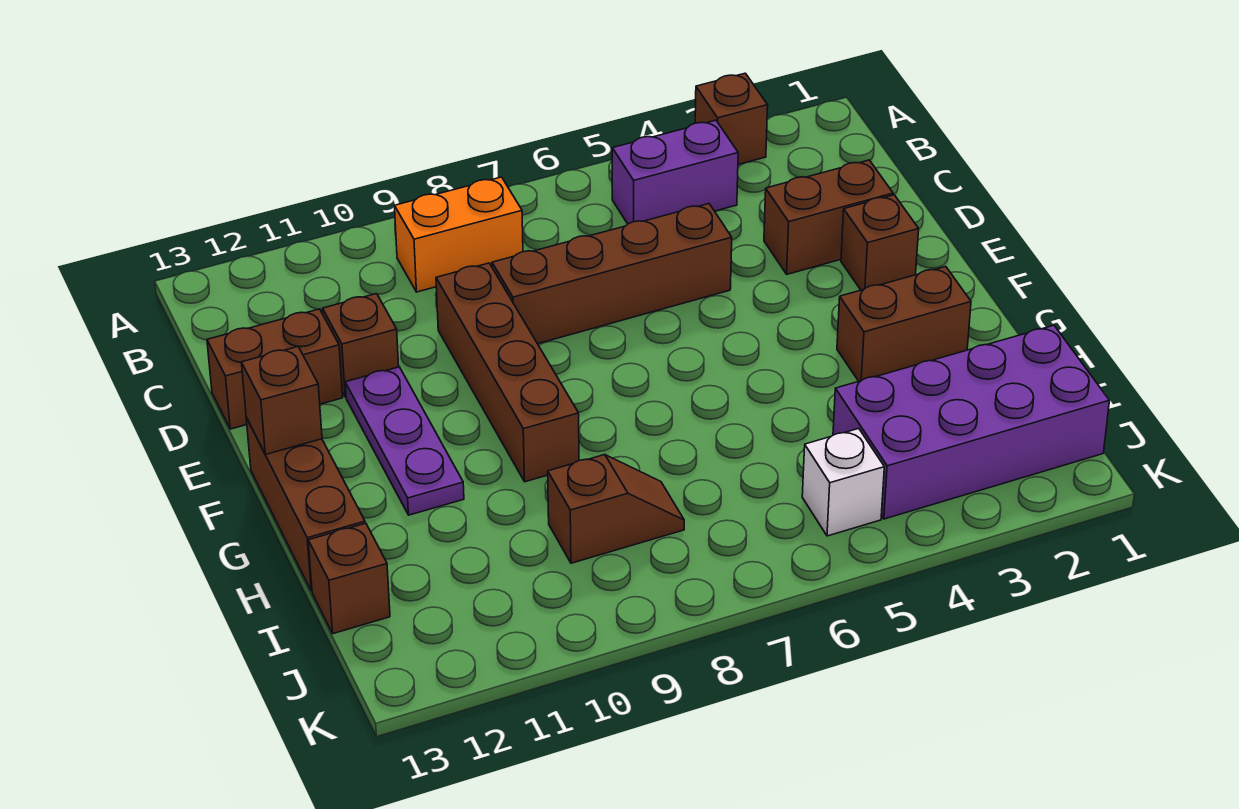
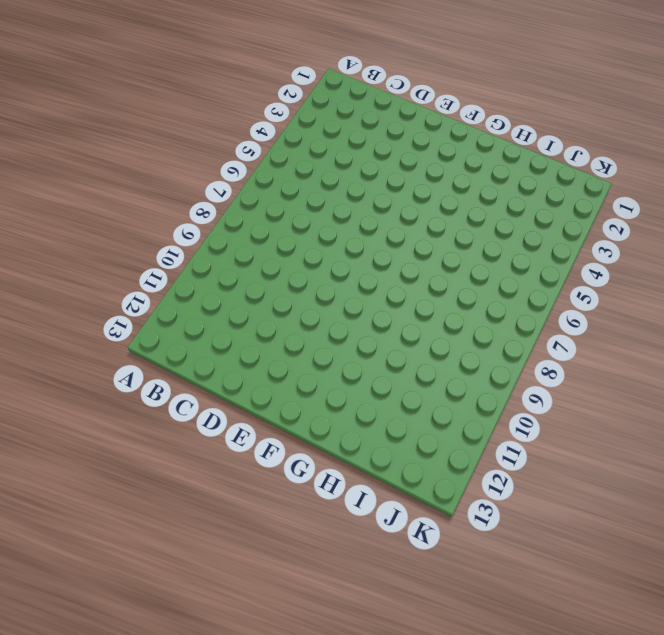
none -> brown brick A3 level 1
none -> purple brick B4:B5 level 1
none -> orange brick B8:B9 level 1

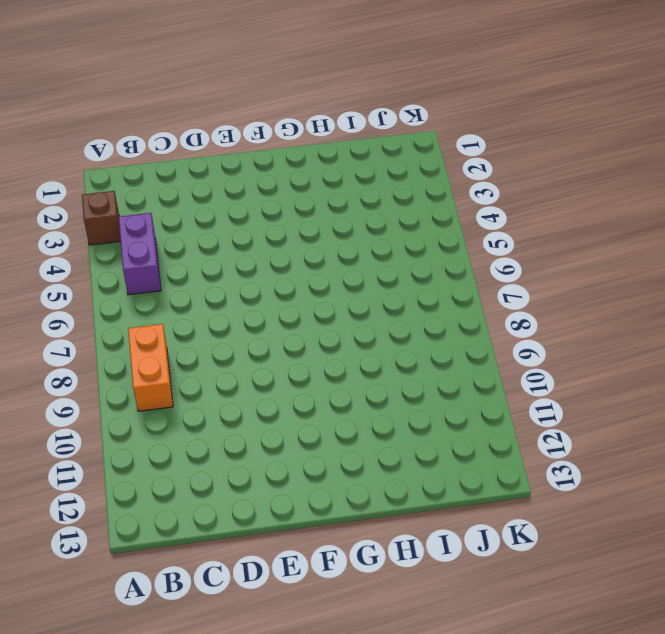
none -> brown brick D2:D3 level 1
none -> brown brick D5:D8 level 1
none -> brown brick D9:G9 level 1

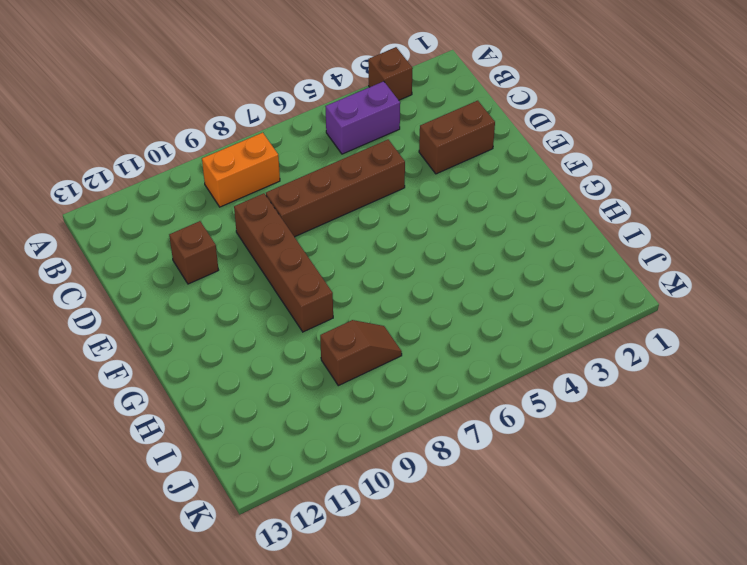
none -> brown brick D12:D13 level 1
none -> brown brick E2 level 1
none -> purple plate E11:G11 level 1

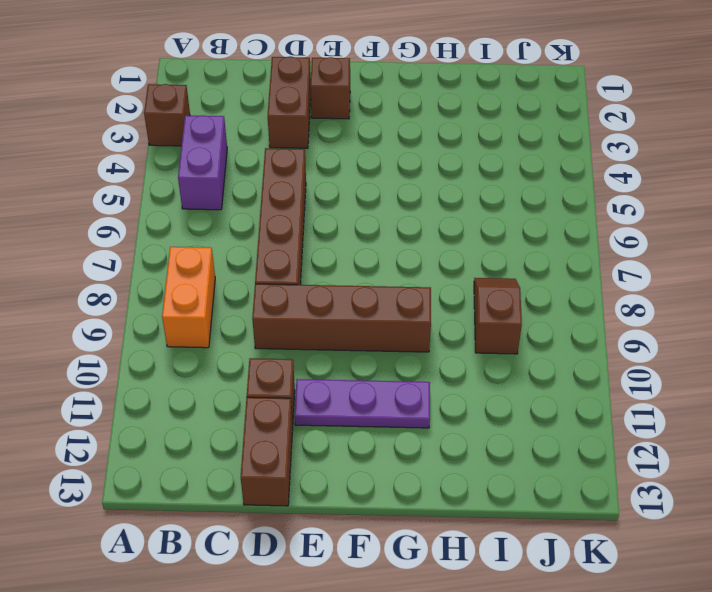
none -> brown brick F13:H13 level 1
none -> brown brick G2:G3 level 1
none -> purple brick I1:J4 level 1

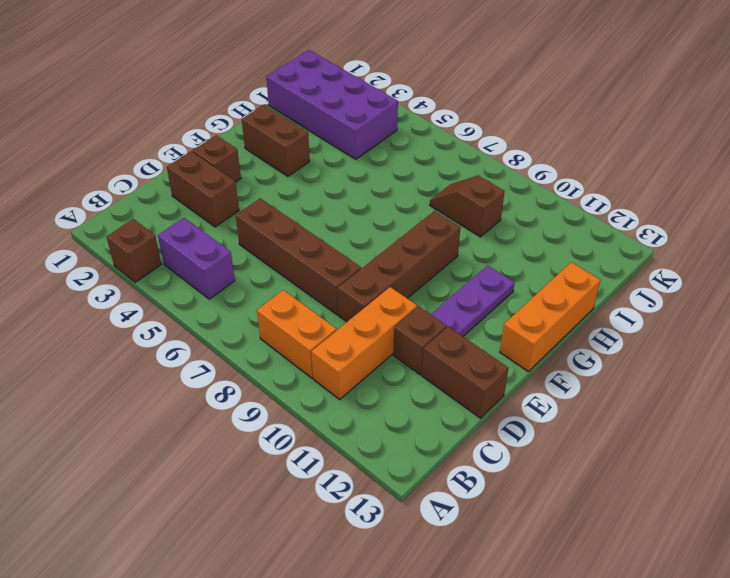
orange brick B10:D10 level 1 -> none
orange brick F13:H13 level 1 -> brown brick F13:H13 level 1
none -> brown brick I13 level 1
none -> white brick J5 level 1
none -> brown brick F13 level 2

